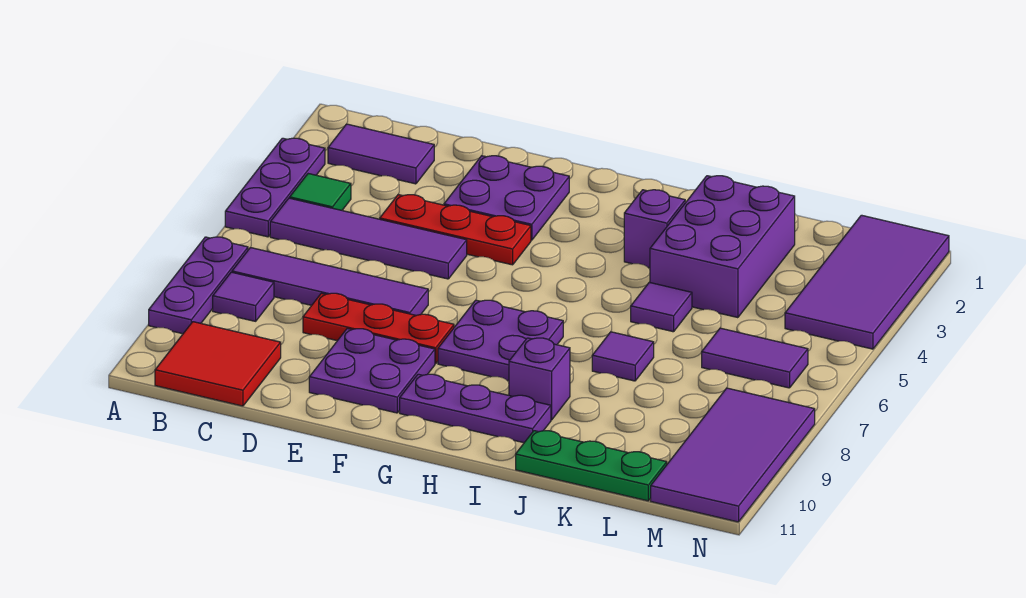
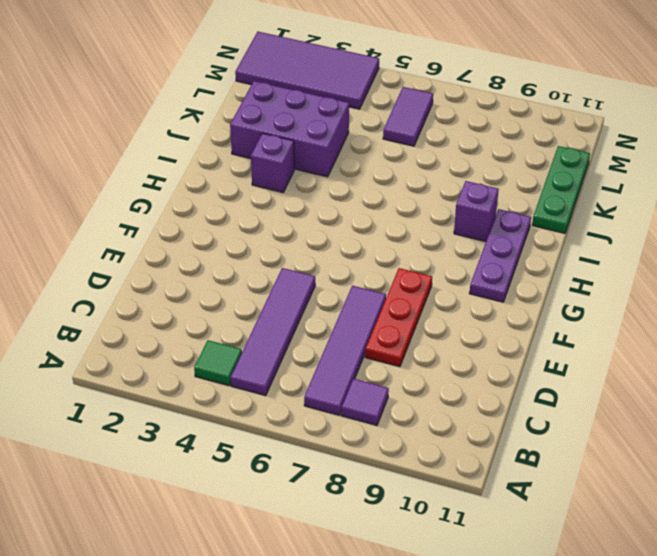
none -> purple plate A3:A5 level 1
none -> purple plate A7:A9 level 1
none -> purple tile B2:C2 level 1

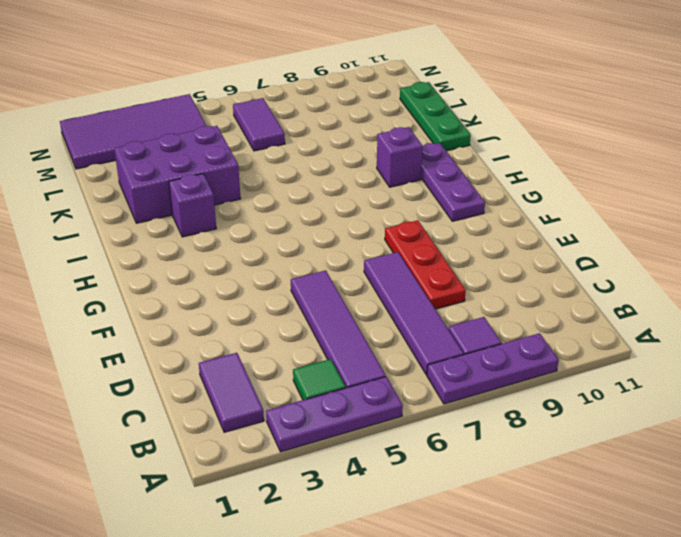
none -> red tile B10:C11 level 1
none -> red plate D4:F4 level 1
none -> purple plate E2:F3 level 1

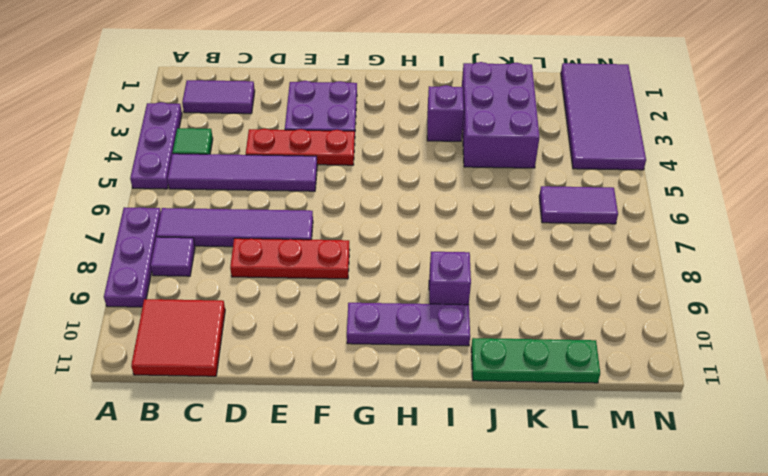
none -> purple plate E9:F10 level 1
none -> purple plate G7:H8 level 1
none -> purple tile J5 level 1

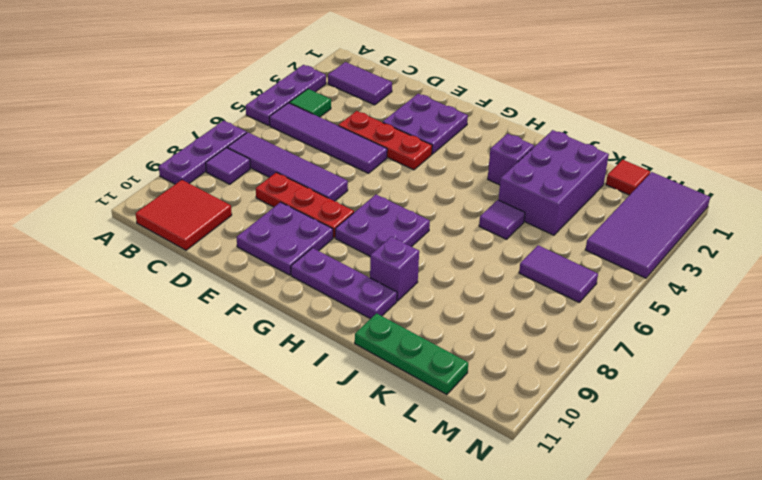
red tile L1 level 1 -> none
none -> purple tile J7 level 1
none -> purple tile M8:N11 level 1

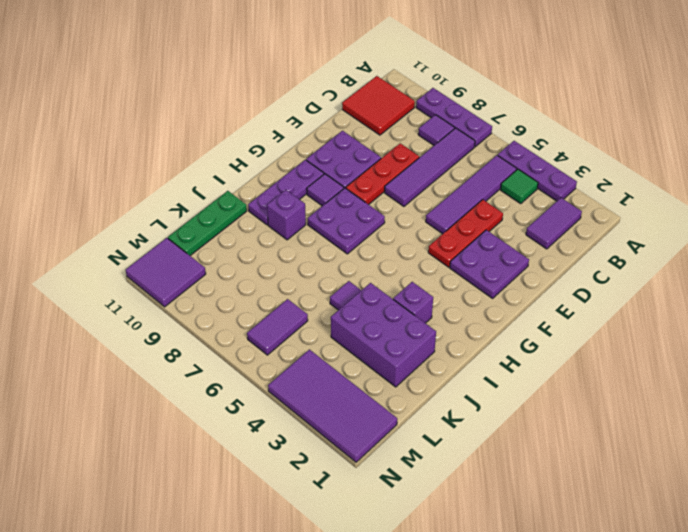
purple tile G9 level 1 -> purple tile J7 level 1
purple tile M10:N11 level 1 -> purple tile M8:N11 level 1

